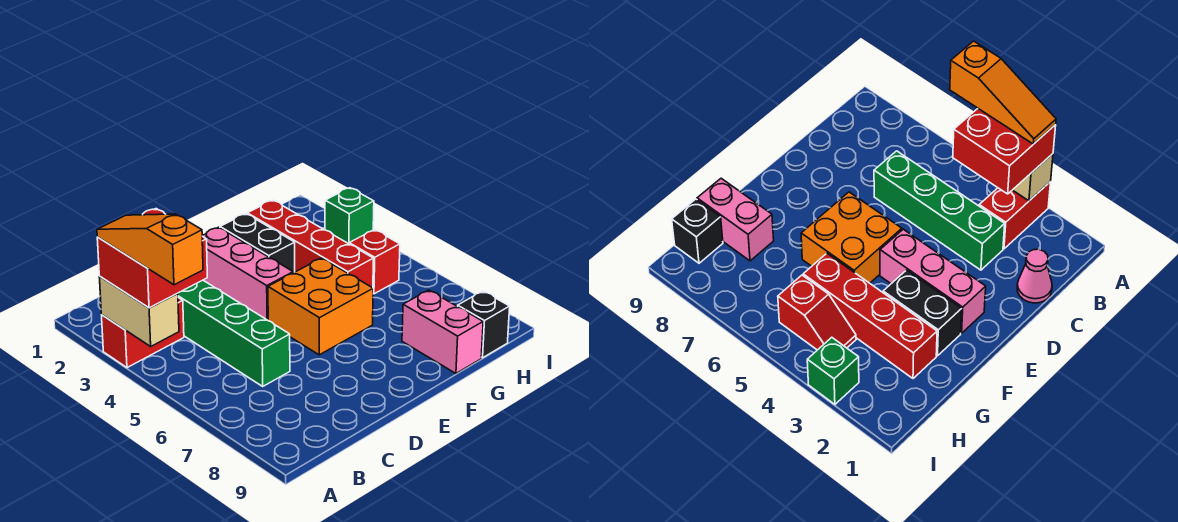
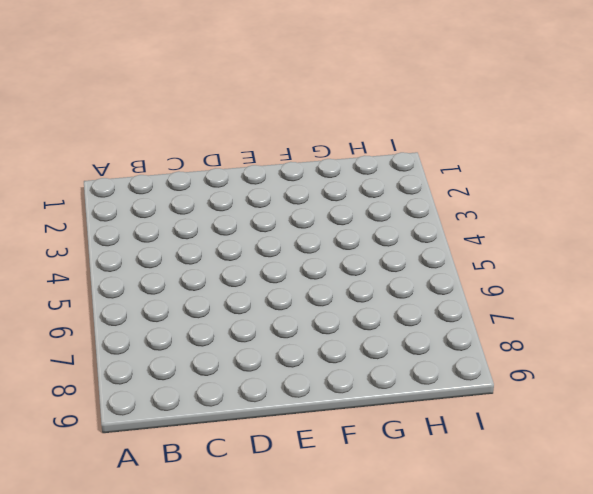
none -> red brick A3:B3 level 1
none -> pink cone C1 level 1
none -> green brick C3:C6 level 1

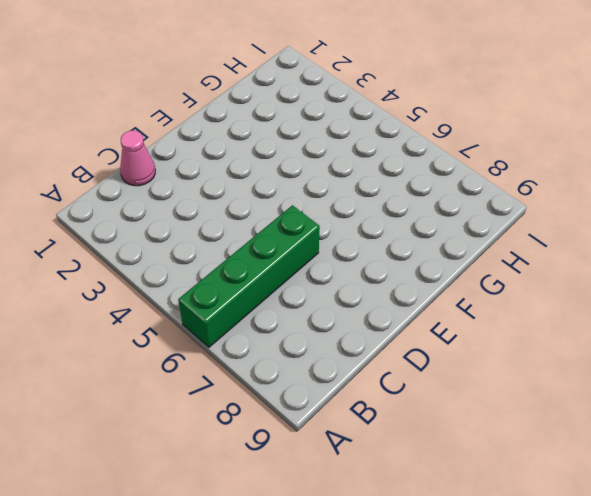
green brick A6:D6 level 1 -> green brick C3:C6 level 1
none -> red brick A3:B3 level 1
none -> pink brick E2:E4 level 1
none -> orange brick E5:F6 level 1

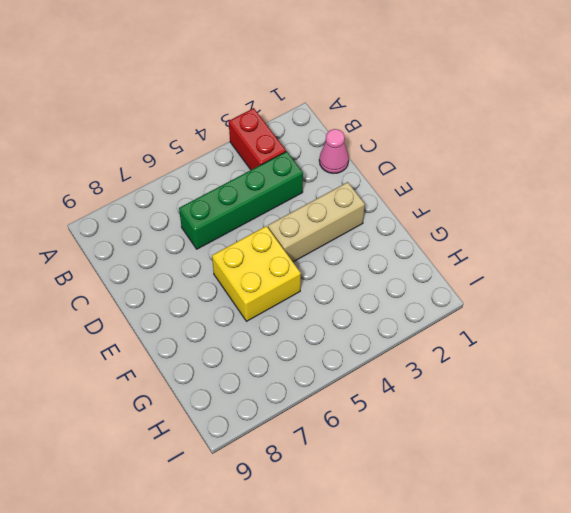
tan brick E2:E4 level 1 -> pink brick E2:E4 level 1
yellow brick E5:F6 level 1 -> orange brick E5:F6 level 1
none -> black brick F2:F3 level 1
none -> red brick G2:G5 level 1
none -> pink brick G8:G9 level 1

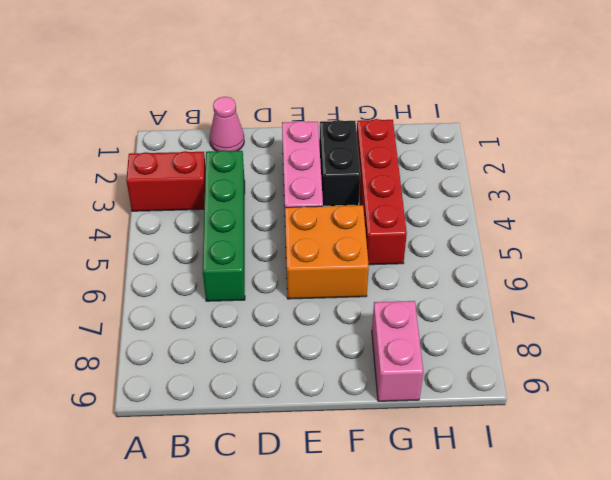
none -> red slope H4:H5 level 1 top 5
none -> black brick H9 level 1
none -> green brick I3 level 1

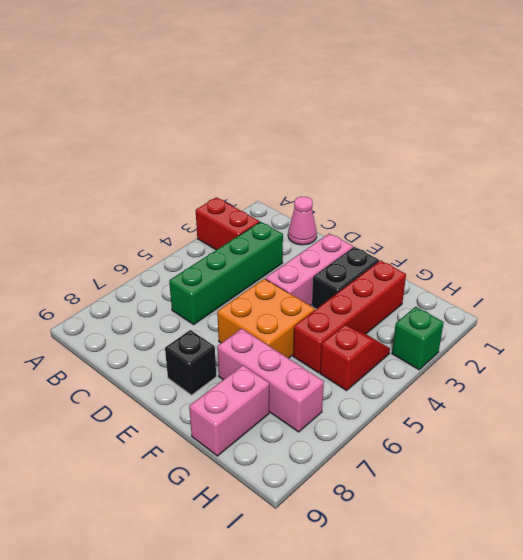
black brick E8 level 1 -> black brick H9 level 1
pink brick F7:H7 level 1 -> none
none -> tan brick A3:A4 level 2
none -> red brick A3:B4 level 3
none -> orange slope A3:A5 level 4 top 5

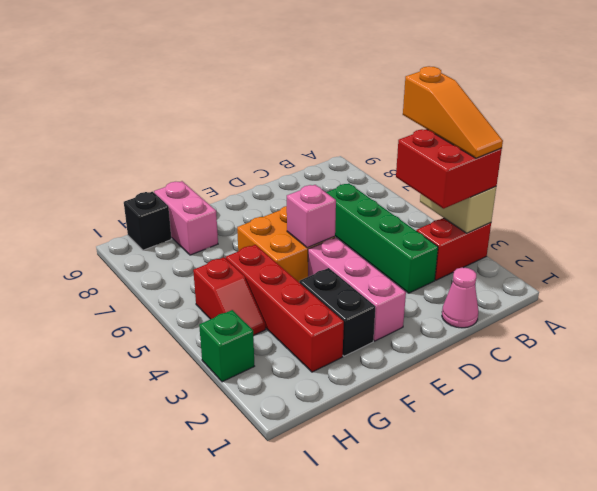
pink brick E5 level 2 -> none

